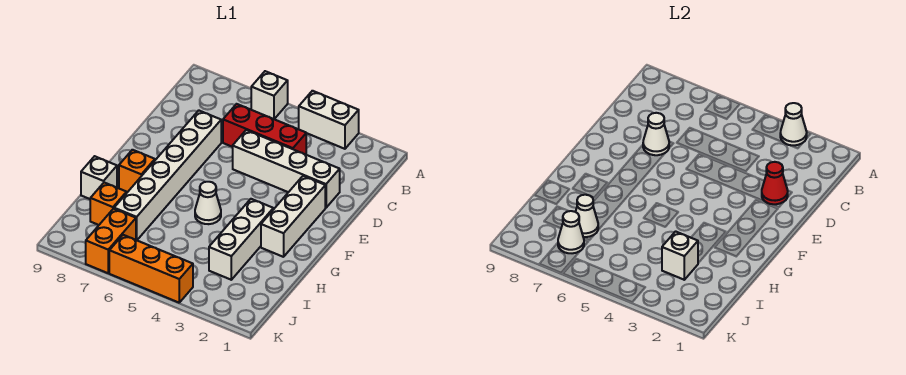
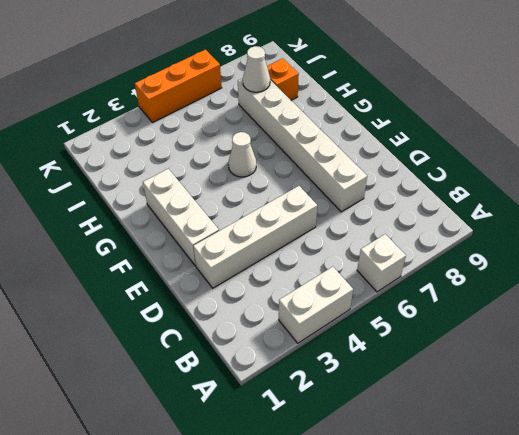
none -> red brick C4:C6 level 1
none -> white brick G3:I3 level 1
none -> orange brick G8 level 1

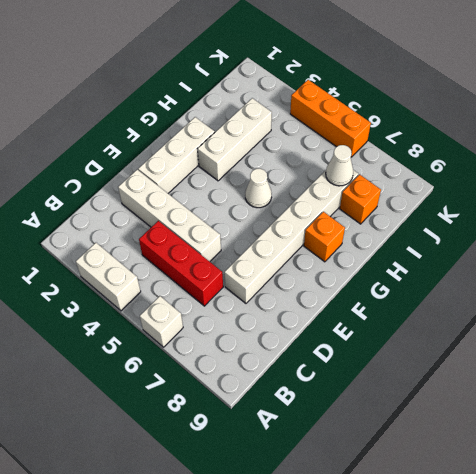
none -> white brick H9 level 1
none -> orange brick J7:K7 level 1
none -> white cone A3 level 2

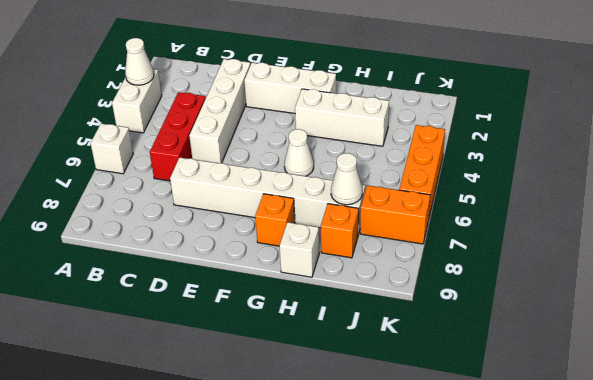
none -> red cone D2 level 2
none -> white cone D7 level 2
none -> white brick I3 level 2

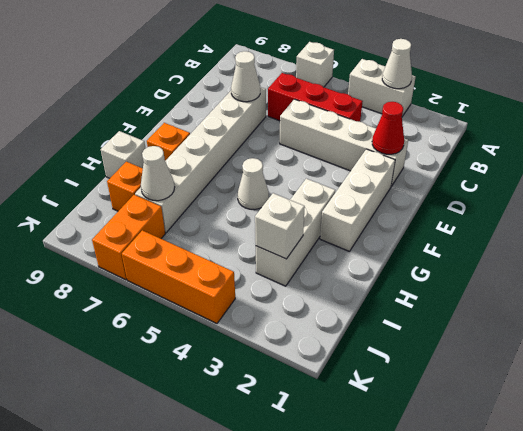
none -> white cone J7 level 2

